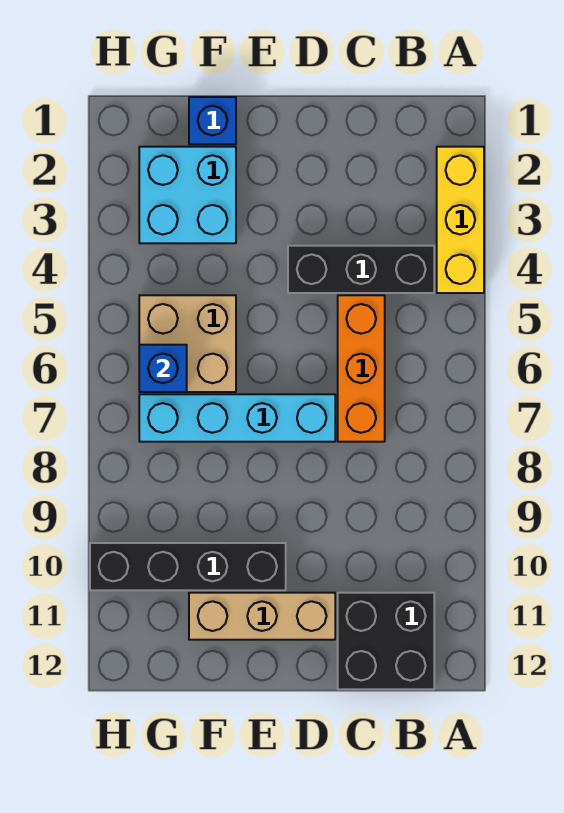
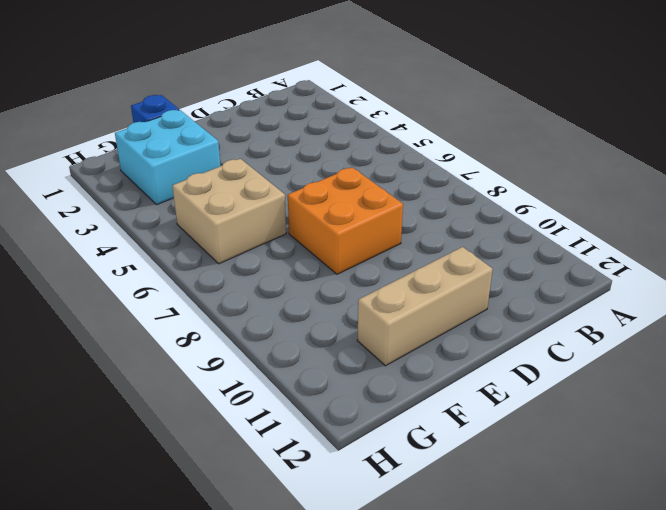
orange brick D7:E8 level 1 -> cyan brick D7:G7 level 1
none -> yellow brick A2:A4 level 1
none -> black brick B4:D4 level 1

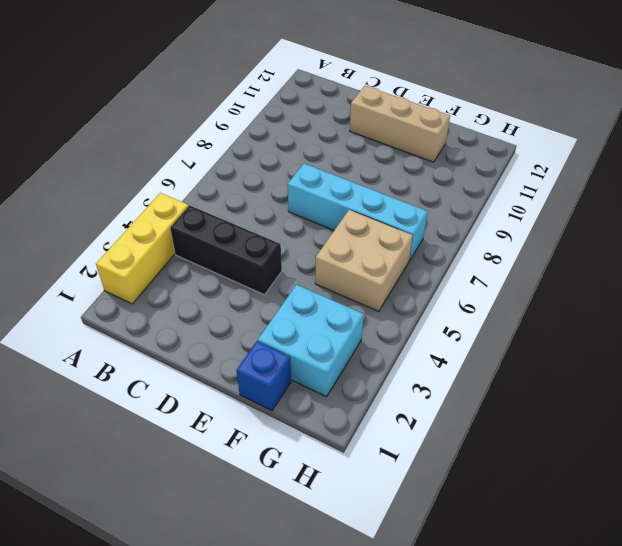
none -> black brick B11:C12 level 1
none -> orange brick C5:C7 level 1

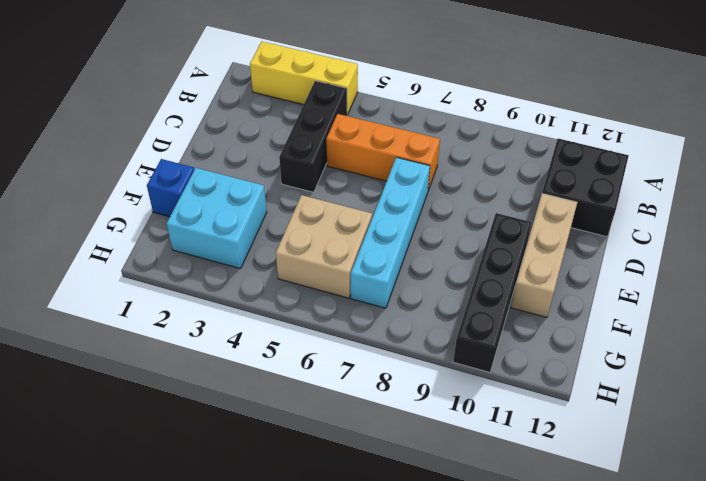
none -> blue brick G6 level 2

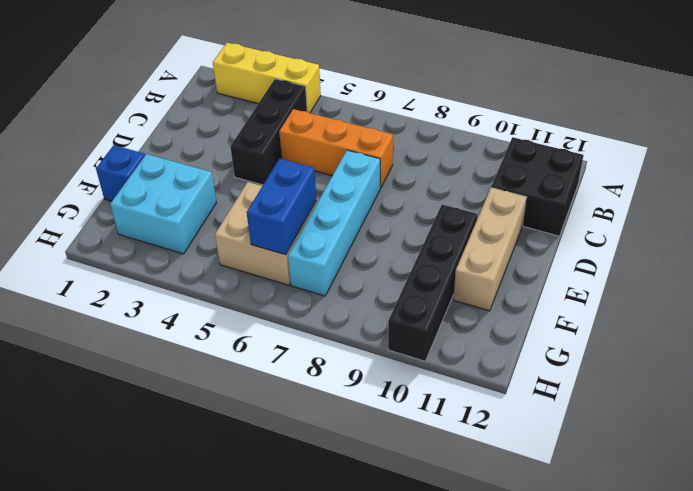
blue brick F6:G6 level 2 -> blue brick G6 level 2

